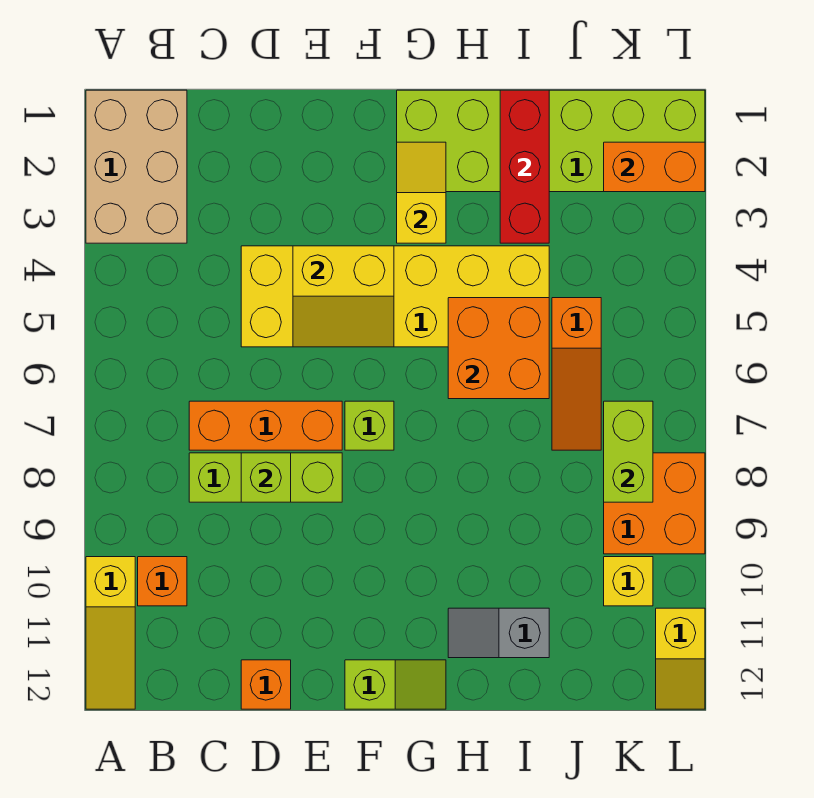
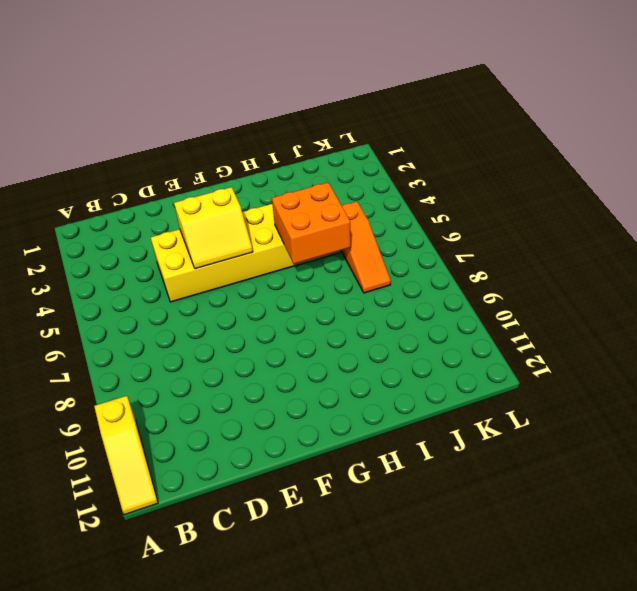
none -> tan brick A1:B3 level 1
none -> orange brick B10 level 1
none -> orange brick C7:E7 level 1

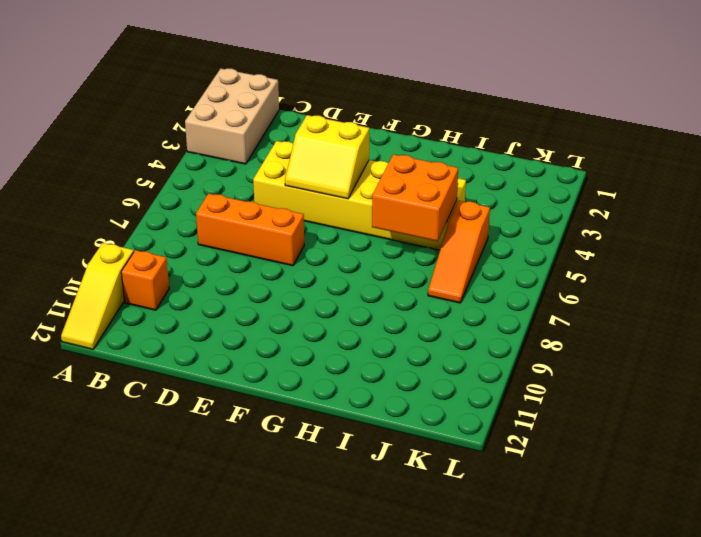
none -> lime brick C8:E8 level 1
none -> orange brick D12 level 1
none -> lime brick F7 level 1

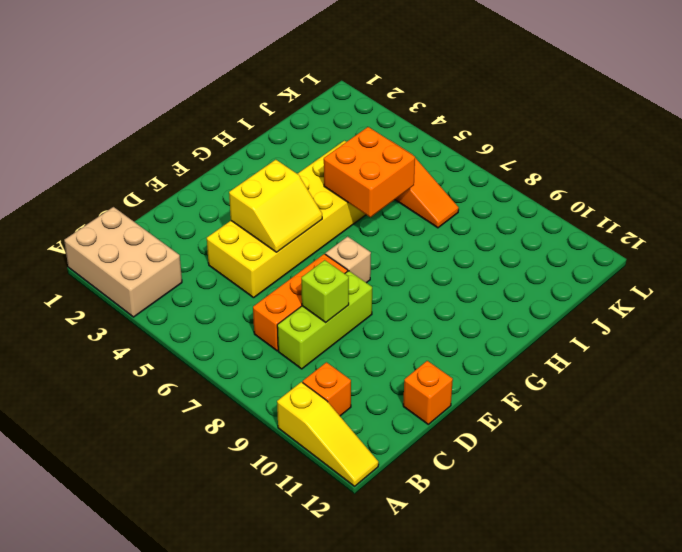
tan brick F7 level 1 -> lime brick F7 level 1
none -> lime slope F12:G12 level 1 top F
none -> lime brick G1:L2 level 1
none -> grey slope H11:I11 level 1 top I

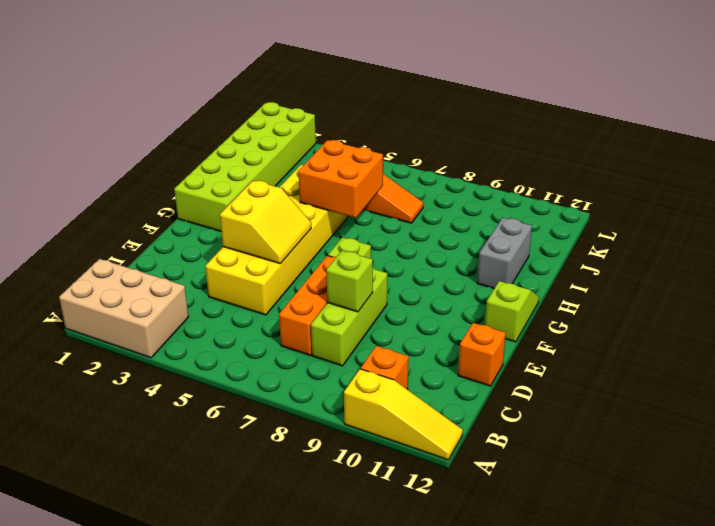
grey brick H11:I11 level 1 -> grey slope H11:I11 level 1 top I
none -> orange brick K8:L9 level 1
none -> yellow brick K10 level 1
none -> yellow slope L11:L12 level 1 top 11

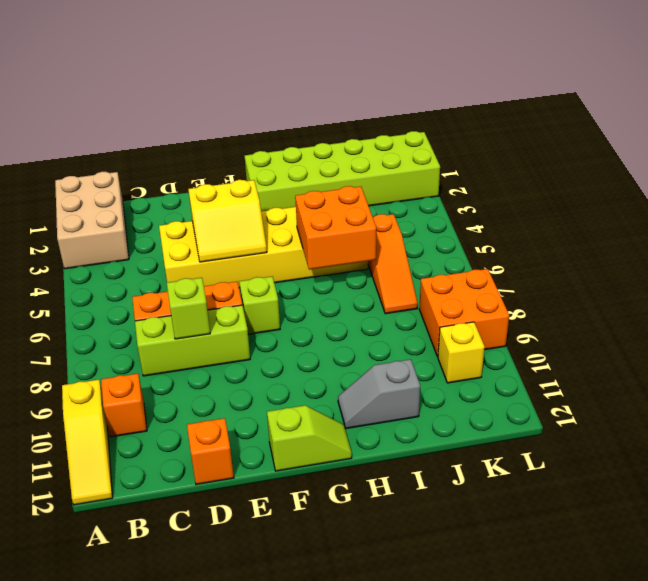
none -> yellow slope L11:L12 level 1 top 11
none -> yellow slope G2:G3 level 2 top 3
none -> red brick I1:I3 level 2

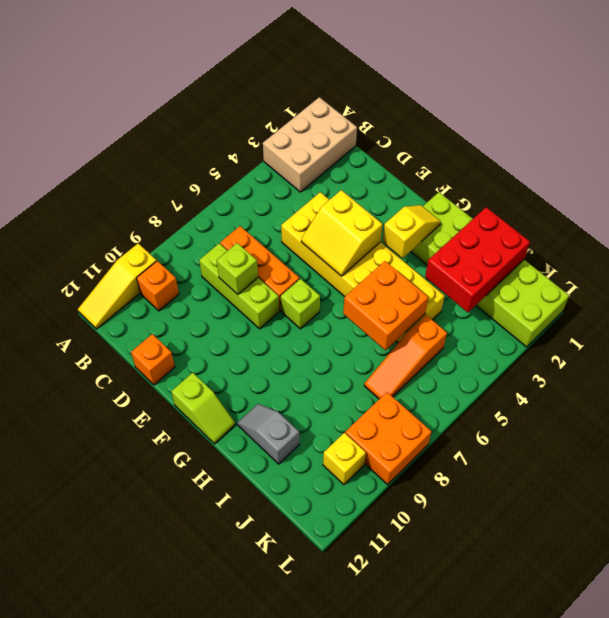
red brick I1:J3 level 2 -> red brick I1:I3 level 2
none -> yellow slope L11:L12 level 1 top 11
none -> orange brick K2:L2 level 2
none -> lime brick K7:K8 level 2

